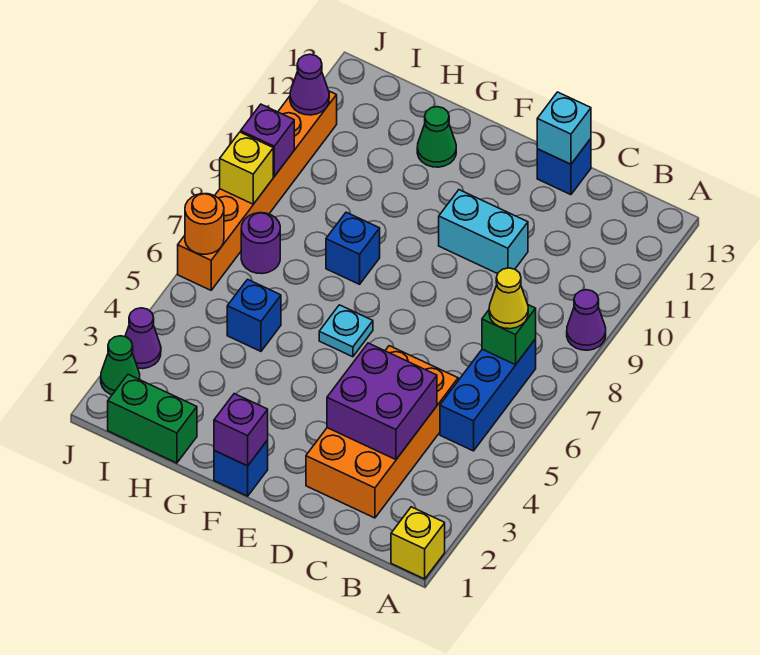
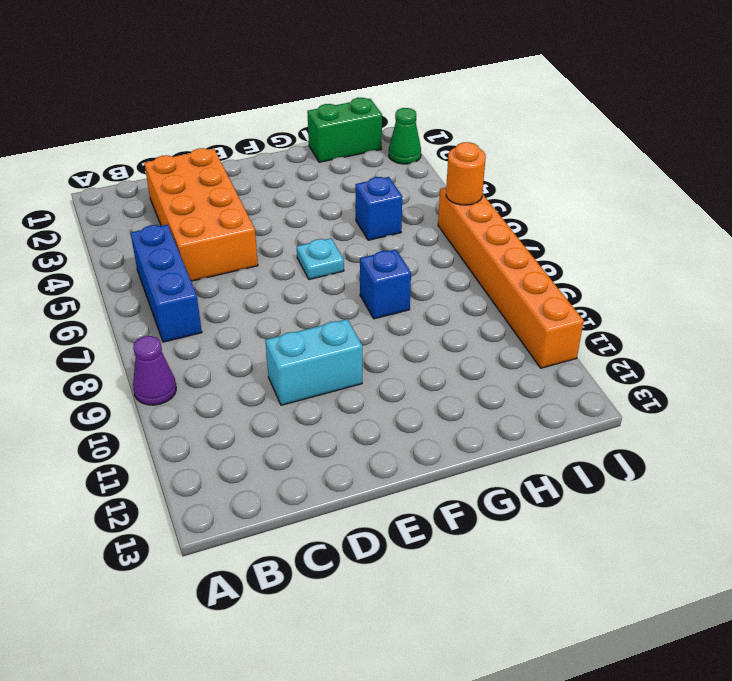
none -> yellow brick A1 level 1
none -> blue brick D13 level 1
none -> blue brick F1 level 1

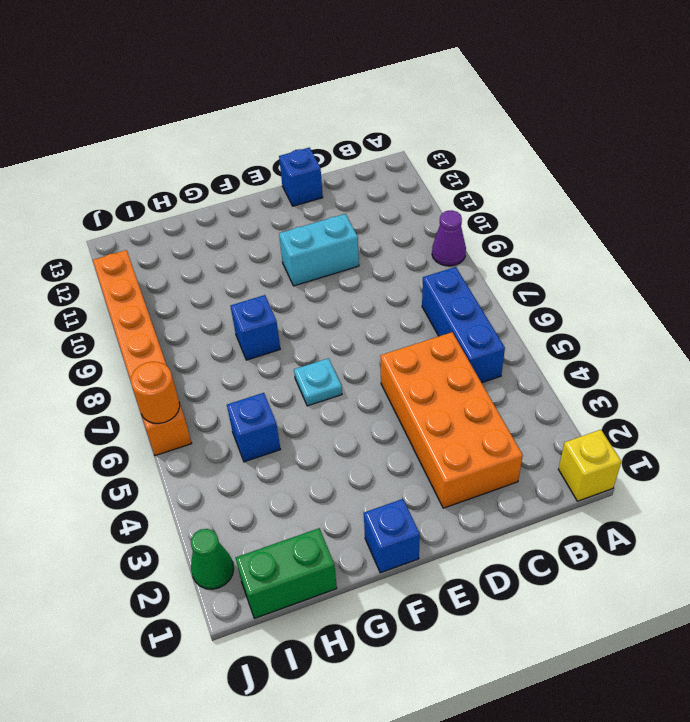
none -> green cone G12 level 1
none -> purple round brick I7 level 1
none -> purple cone J3 level 1

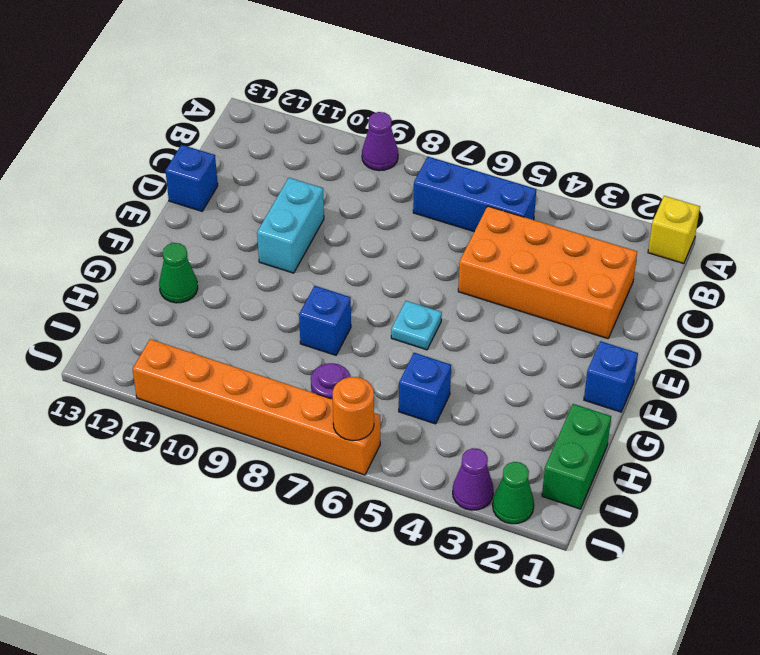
none -> green brick B7 level 2
none -> purple brick C3:D4 level 2
none -> cyan brick D13 level 2

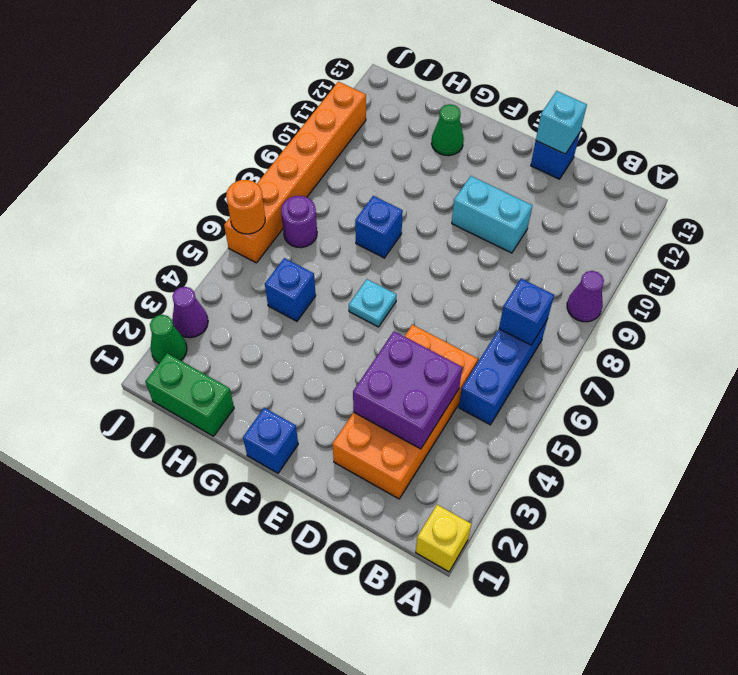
blue brick B7 level 2 -> green brick B7 level 2
none -> purple brick F1 level 2
none -> yellow brick J8 level 2
none -> purple brick J9 level 2

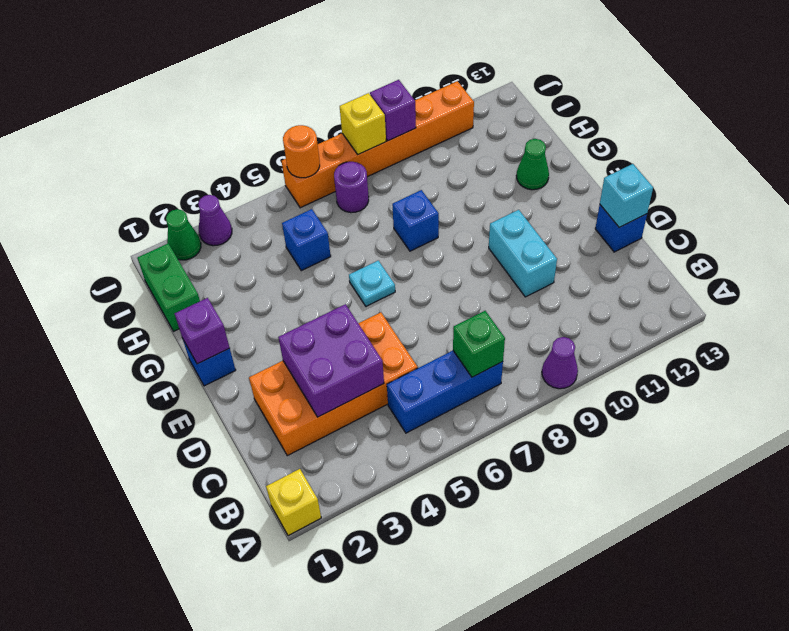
none -> purple cone J11 level 2
none -> yellow cone B7 level 3

